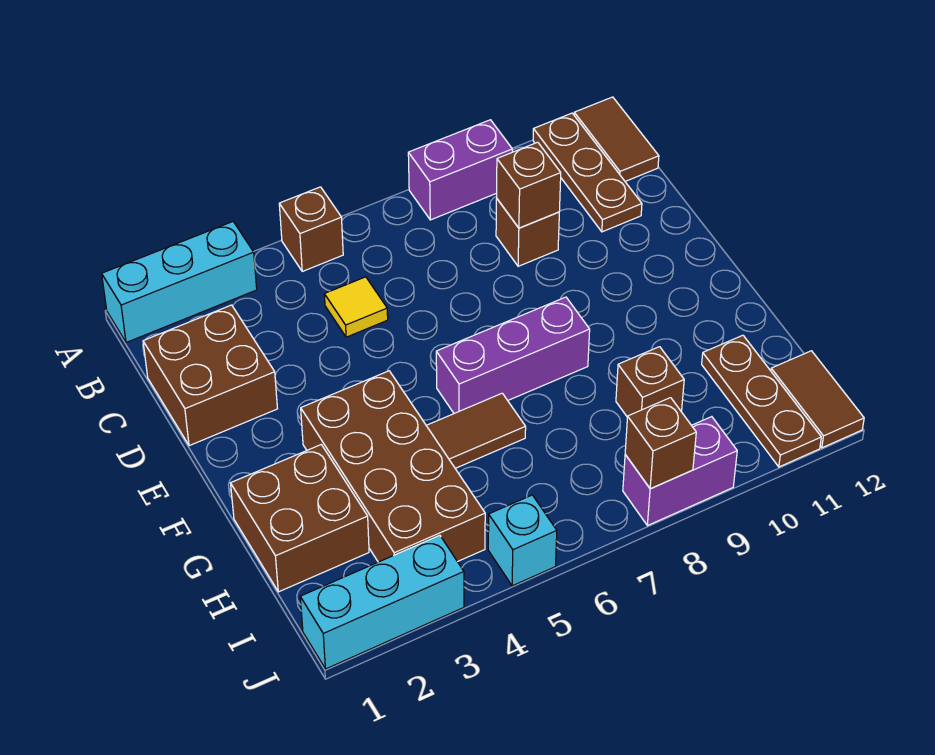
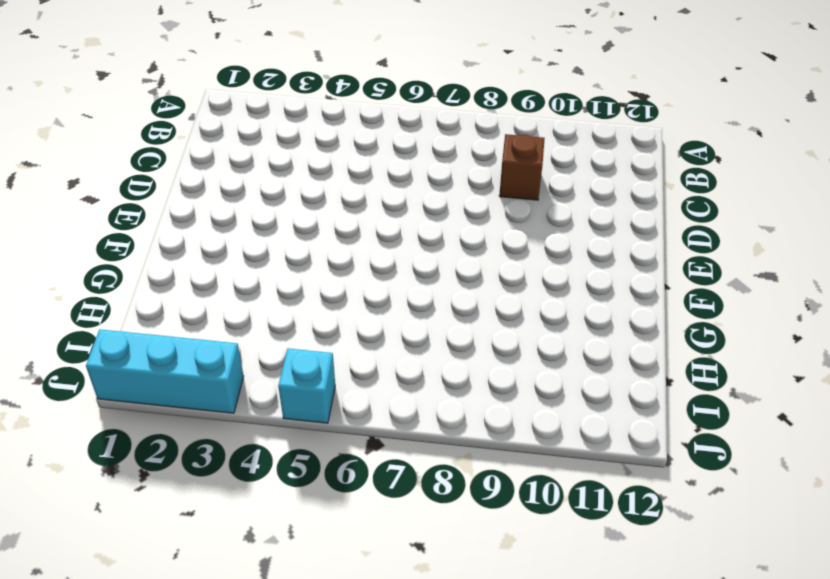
none -> cyan brick A1:A3 level 1
none -> brown brick A5 level 1
none -> purple brick A8:A9 level 1

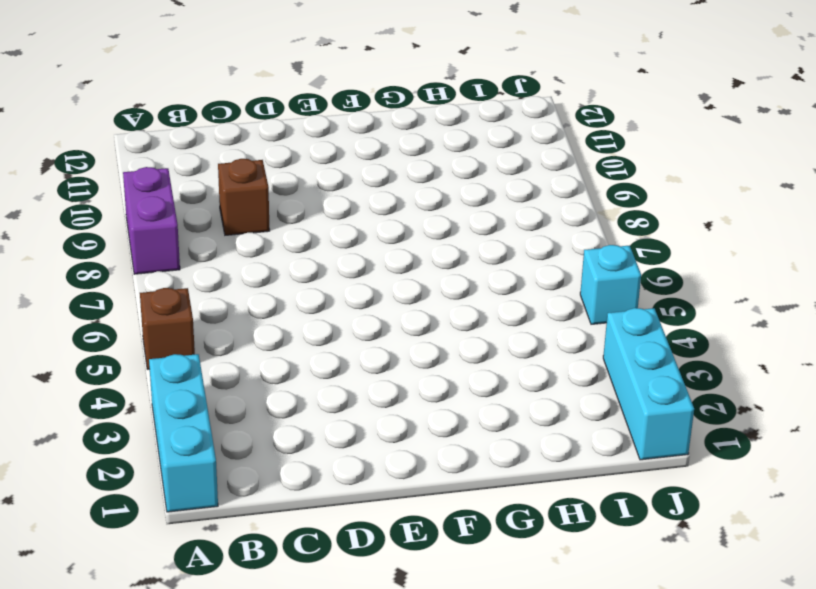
none -> brown plate A11:C11 level 1
none -> brown tile A12:B12 level 1
none -> brown brick C1:D2 level 1

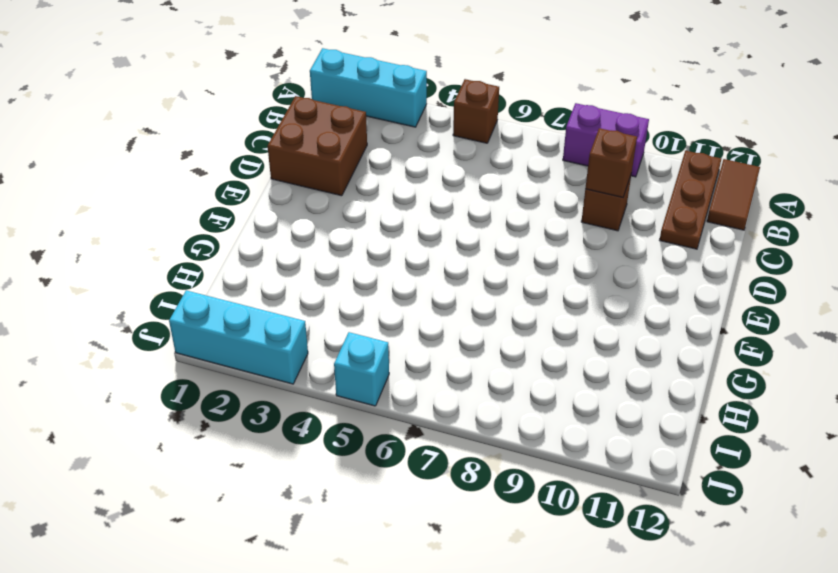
none -> yellow tile C5 level 1
none -> brown brick F3:I4 level 1
none -> purple brick F6:F8 level 1

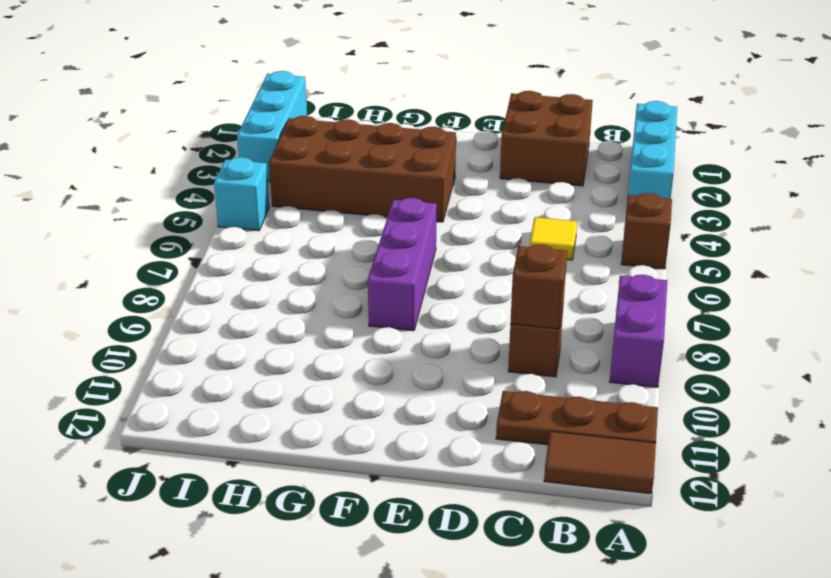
none -> brown brick G1:H2 level 1
none -> brown tile G5:G6 level 1
none -> brown brick H9 level 1

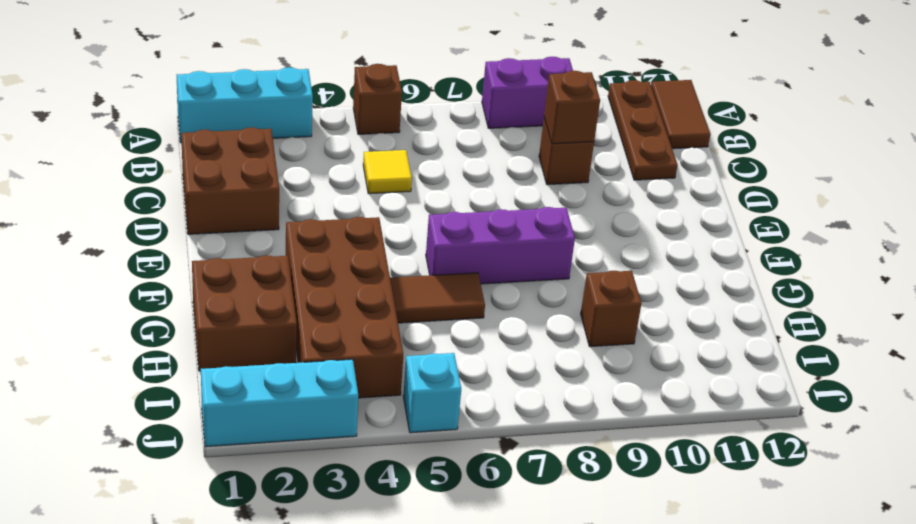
none -> brown plate H11:J11 level 1
none -> brown tile I12:J12 level 1
none -> purple brick J8:J9 level 1

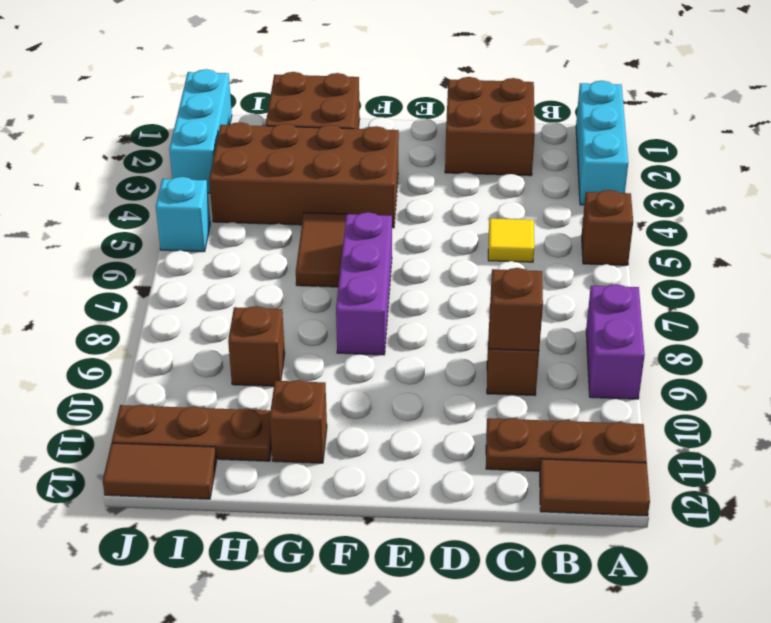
brown brick G11 level 1 -> brown brick J8 level 2
none -> purple brick J8:J9 level 1

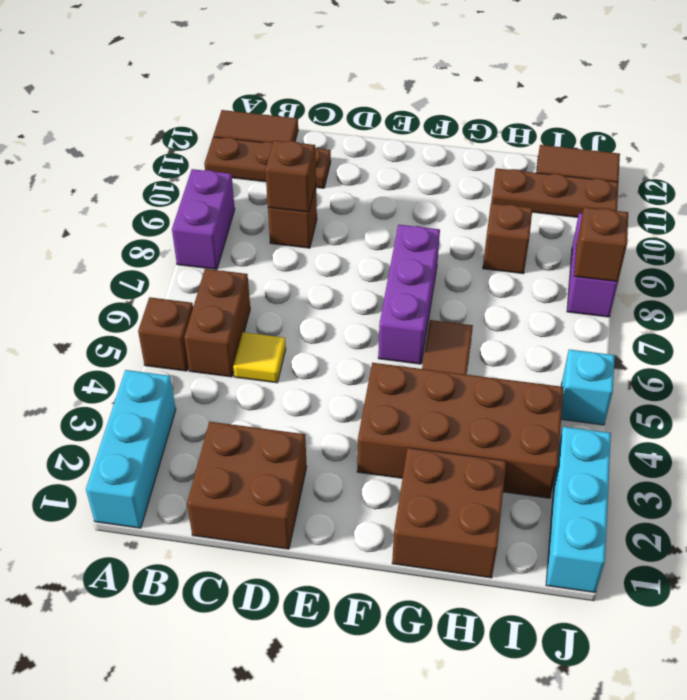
brown brick B5:B6 level 1 -> none

